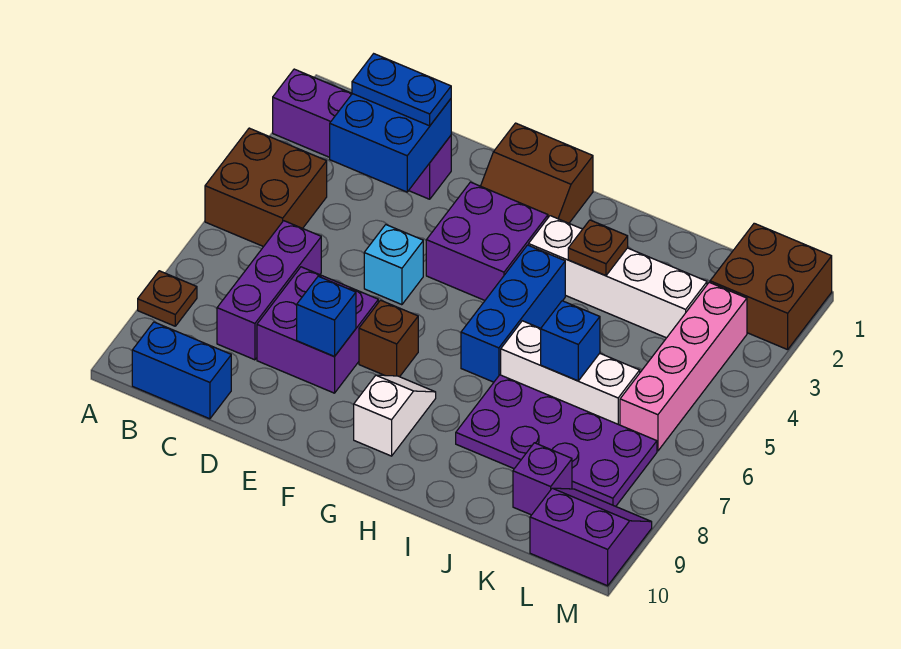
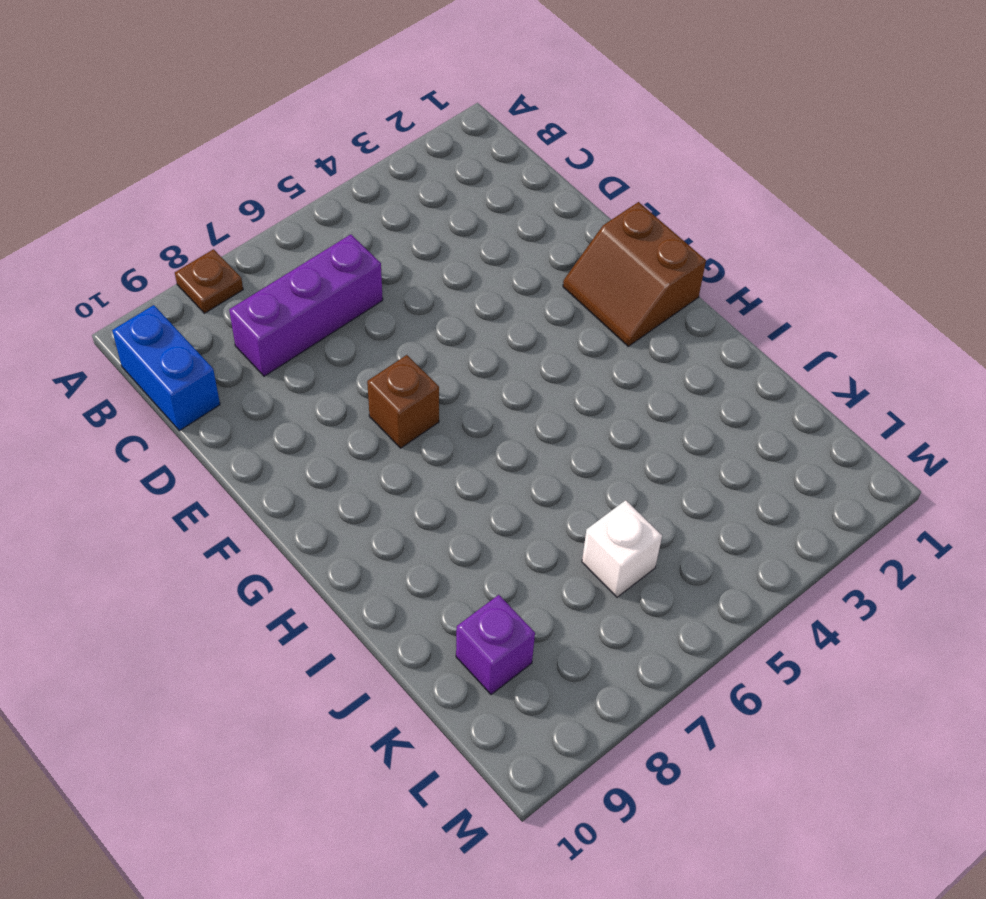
white brick K6 level 1 -> white brick I6:K6 level 1
none -> purple brick A2:D2 level 1
none -> brown brick A4:B5 level 1
none -> purple brick D7:E8 level 1

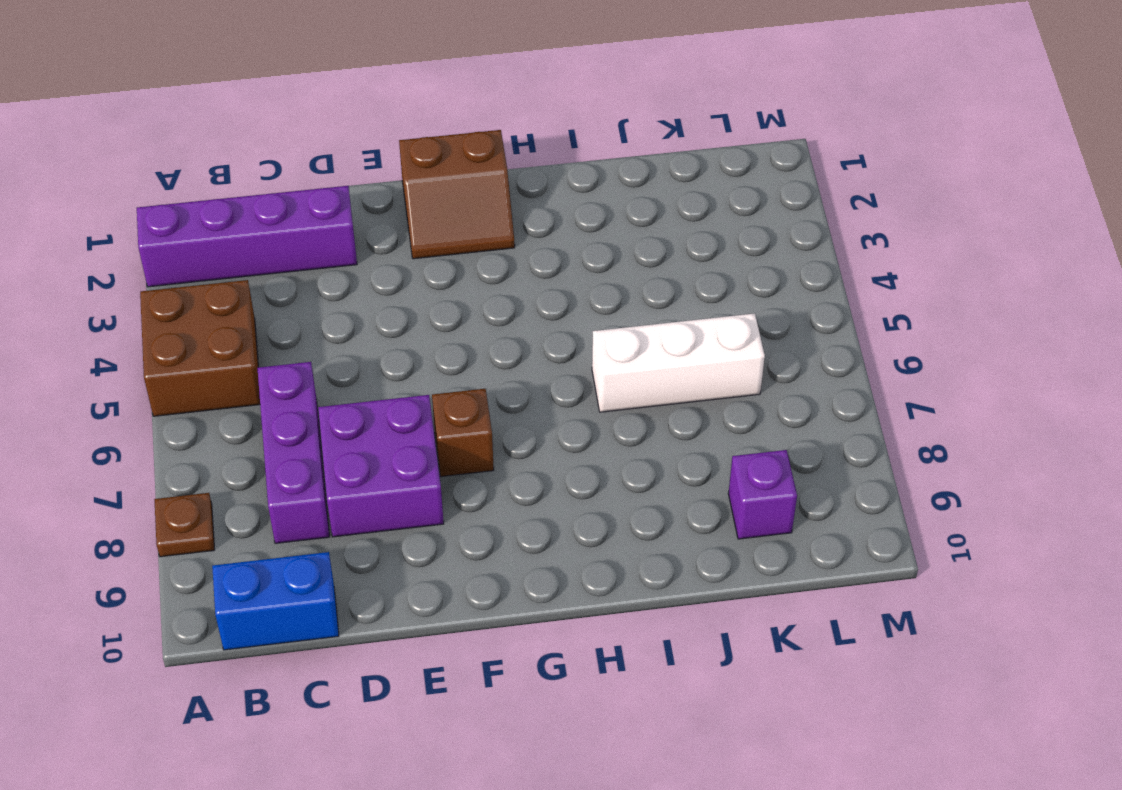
none -> cyan brick E5 level 1
none -> purple brick F3:G4 level 1
none -> white slope G8:G9 level 1 top 9

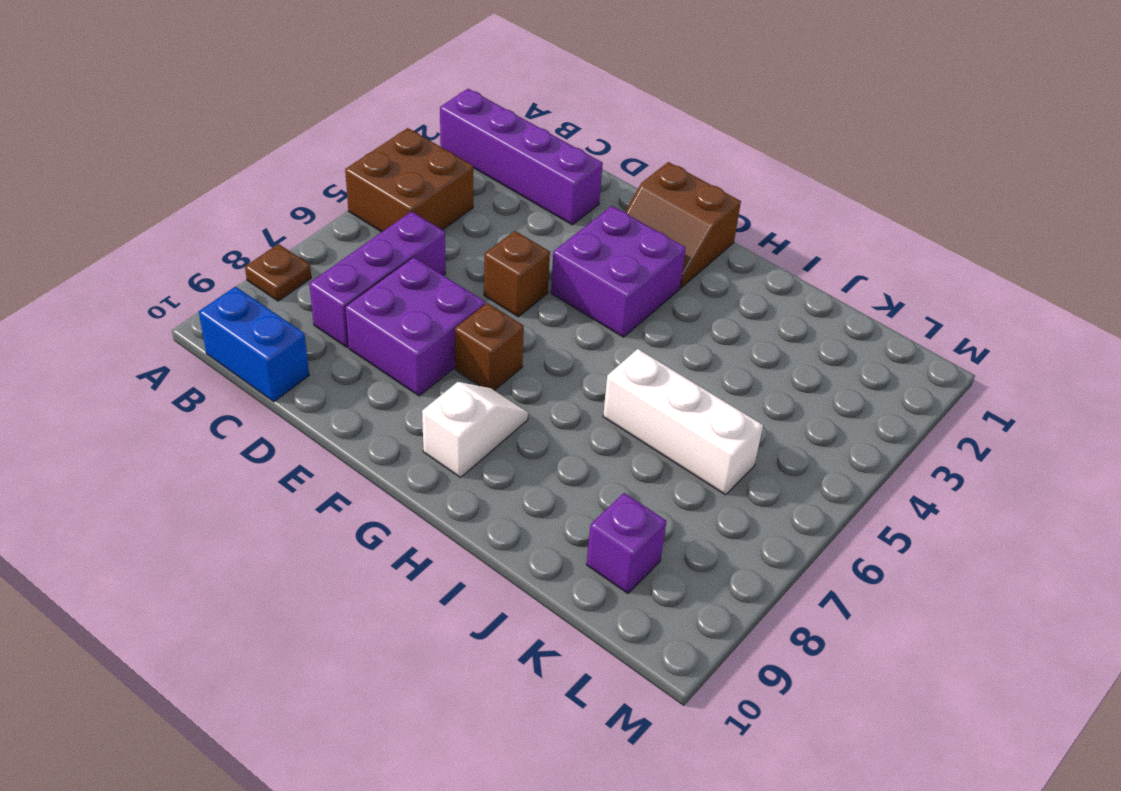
brown brick E5 level 1 -> cyan brick E5 level 1
none -> white brick H3:K3 level 1
none -> blue brick H4:H6 level 1
none -> purple plate I7:L8 level 1

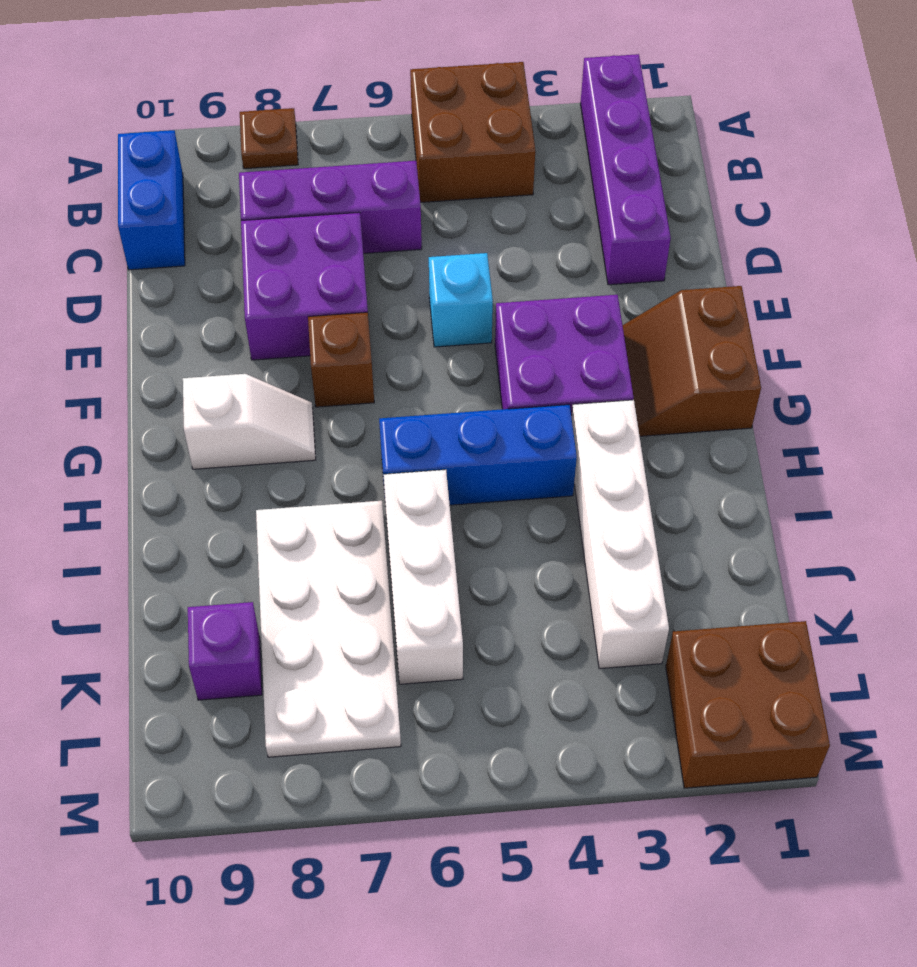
white plate I7:L8 level 1 -> purple plate I7:L8 level 1
none -> pink brick L3:L6 level 1
none -> purple slope L9:M10 level 1 top 10
none -> blue brick C2:D3 level 2

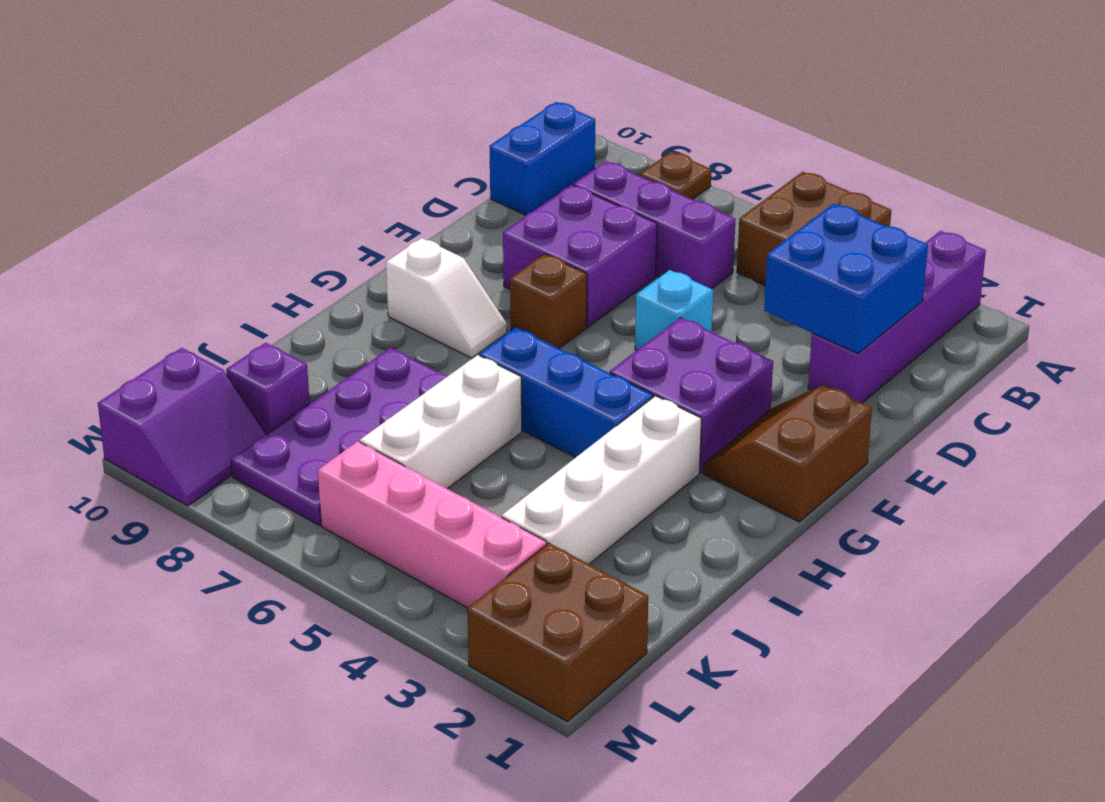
none -> blue brick E8 level 2
none -> brown plate I3 level 2
none -> blue brick J6 level 2

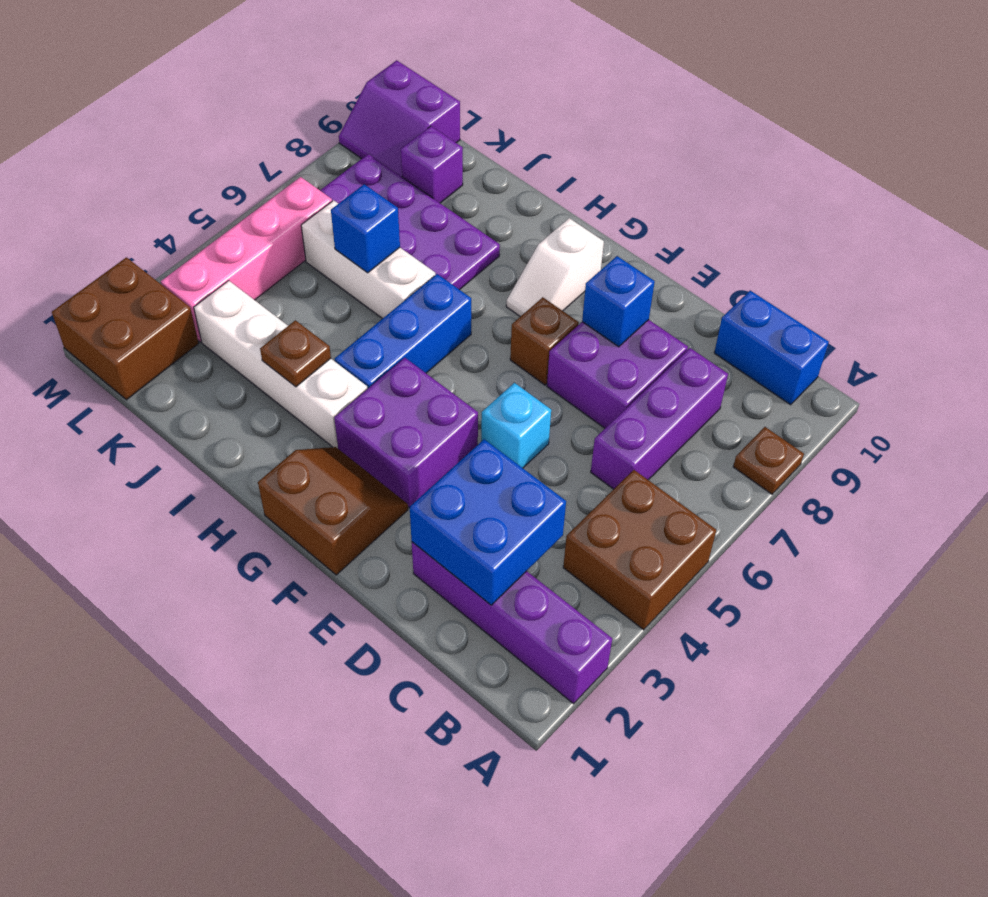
none -> blue plate C2:D2 level 3

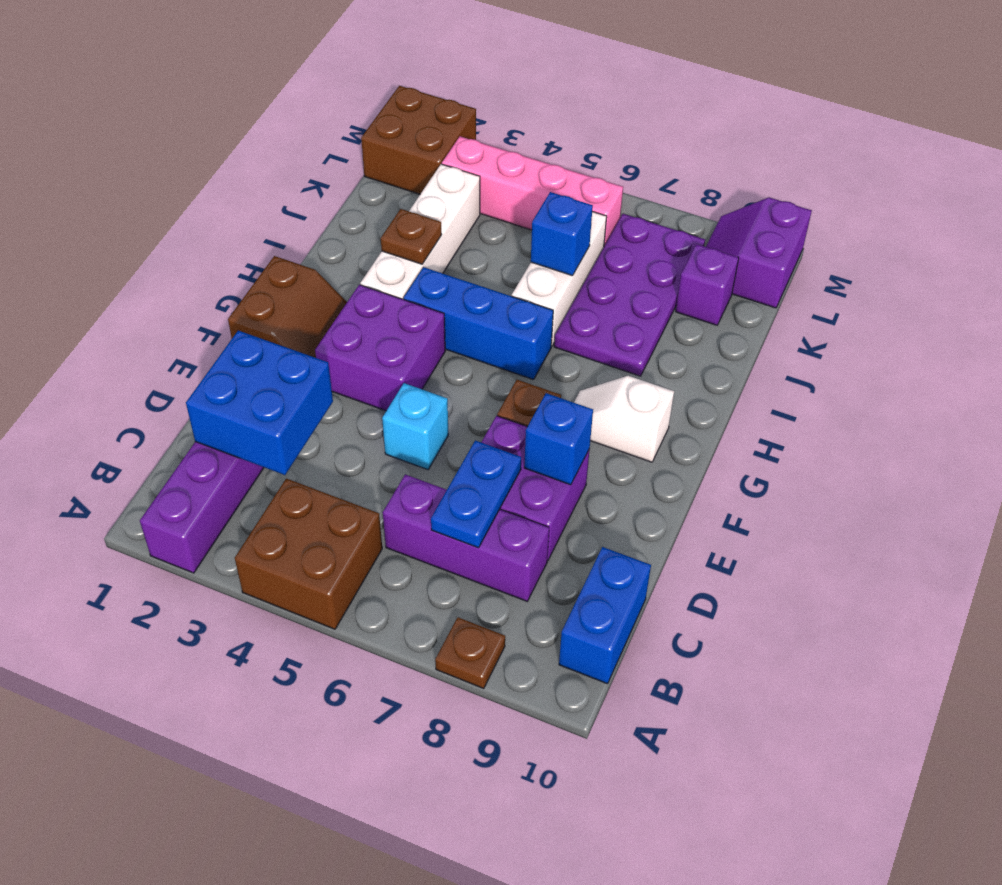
blue plate C7:D7 level 2 -> blue plate C2:D2 level 3

